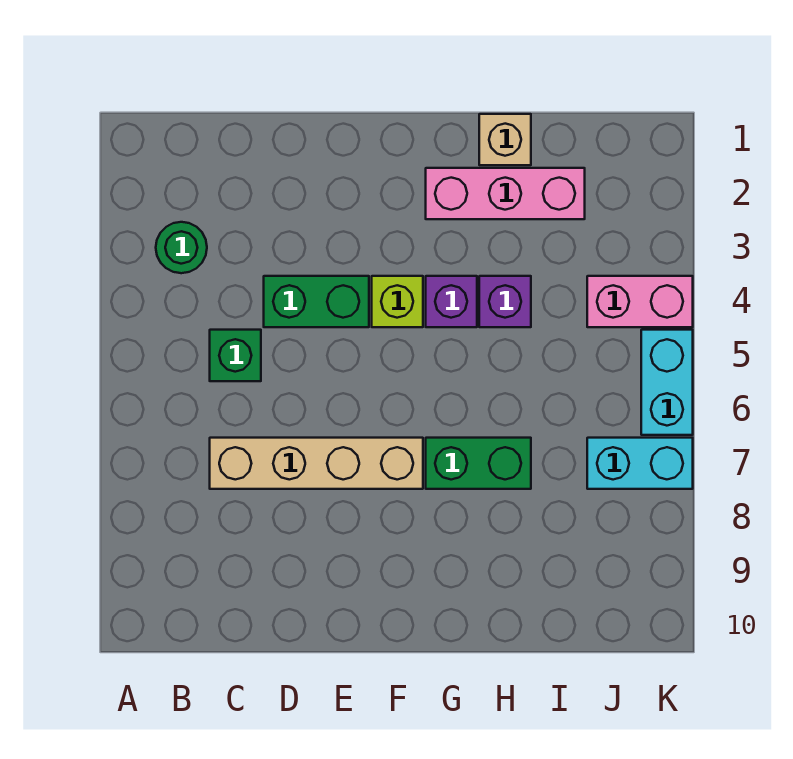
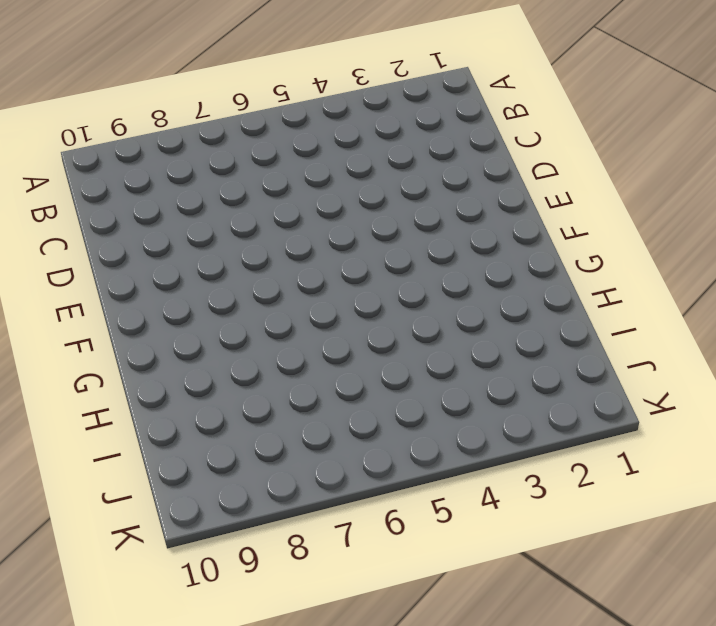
none -> green round brick B3 level 1
none -> green brick C5 level 1
none -> tan brick C7:F7 level 1

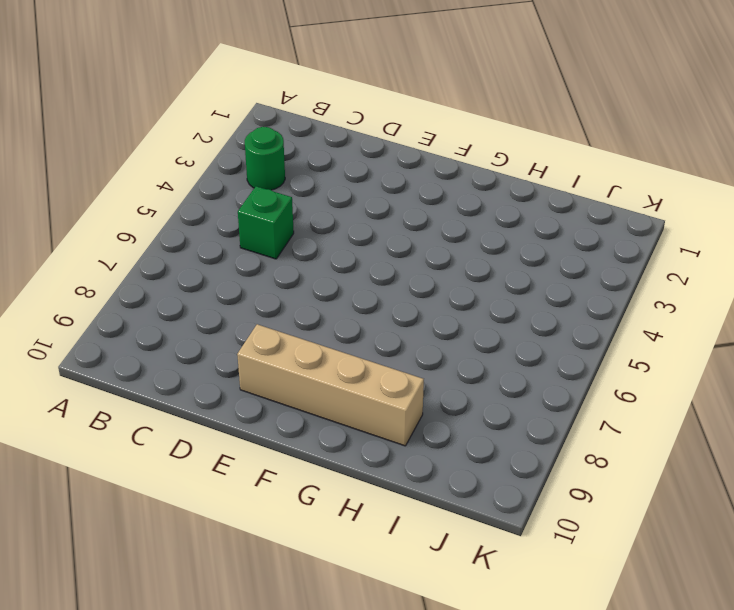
tan brick E9:H9 level 1 -> tan brick C7:F7 level 1
none -> green brick D4:E4 level 1
none -> lime brick F4 level 1
none -> pink brick G2:I2 level 1

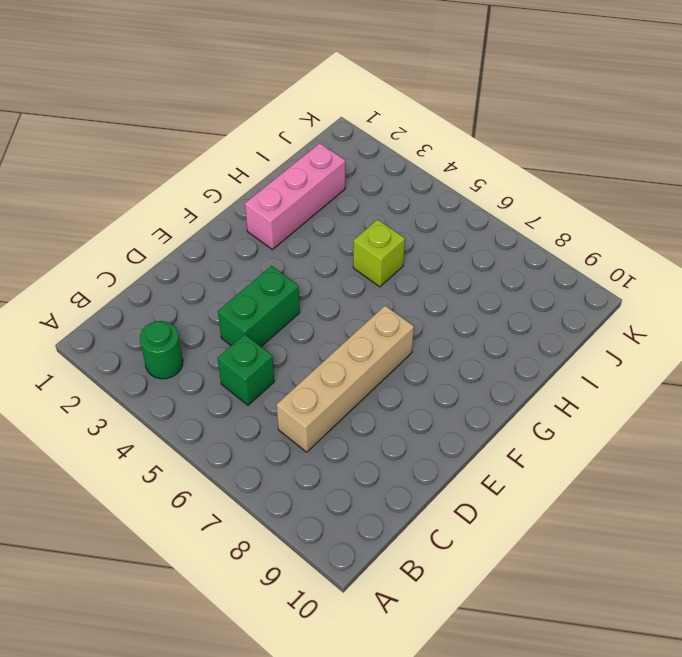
lime brick H5 level 1 -> lime brick F4 level 1
none -> purple brick G4 level 1
none -> green brick G7:H7 level 1
none -> tan brick H1 level 1

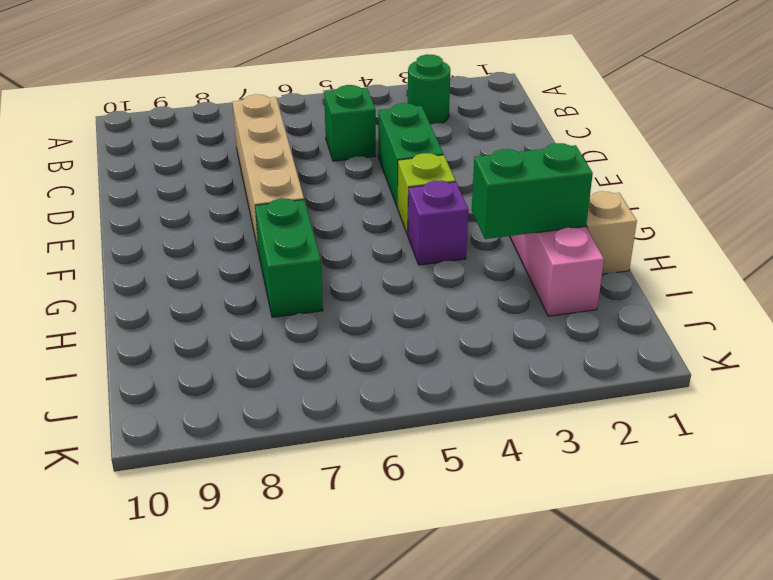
green brick H2:H3 level 2 -> none
none -> purple brick H4 level 1
none -> pink brick J4:K4 level 1
none -> cyan brick J7:K7 level 1

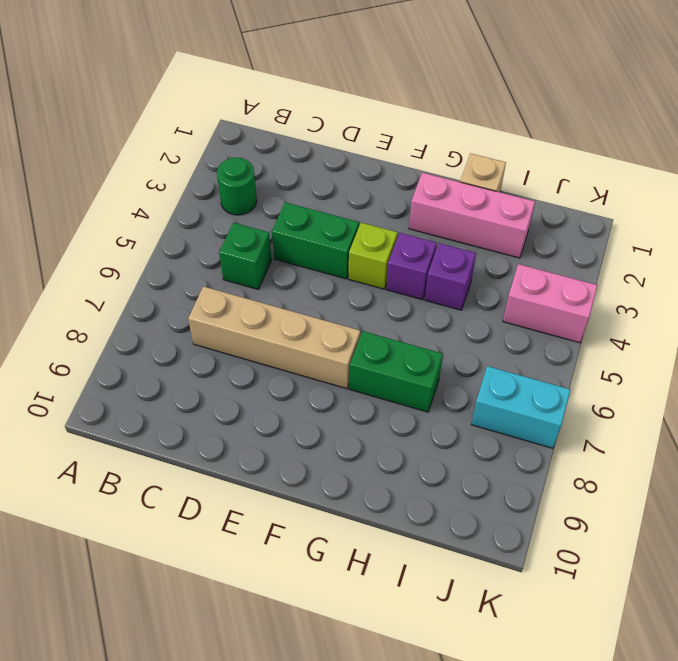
none -> cyan brick K5:K6 level 1

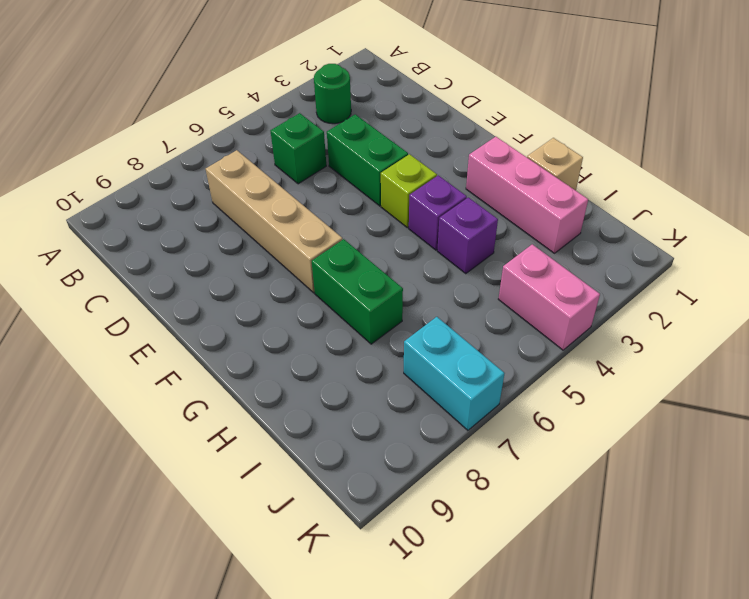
none -> cyan brick K5:K6 level 1

